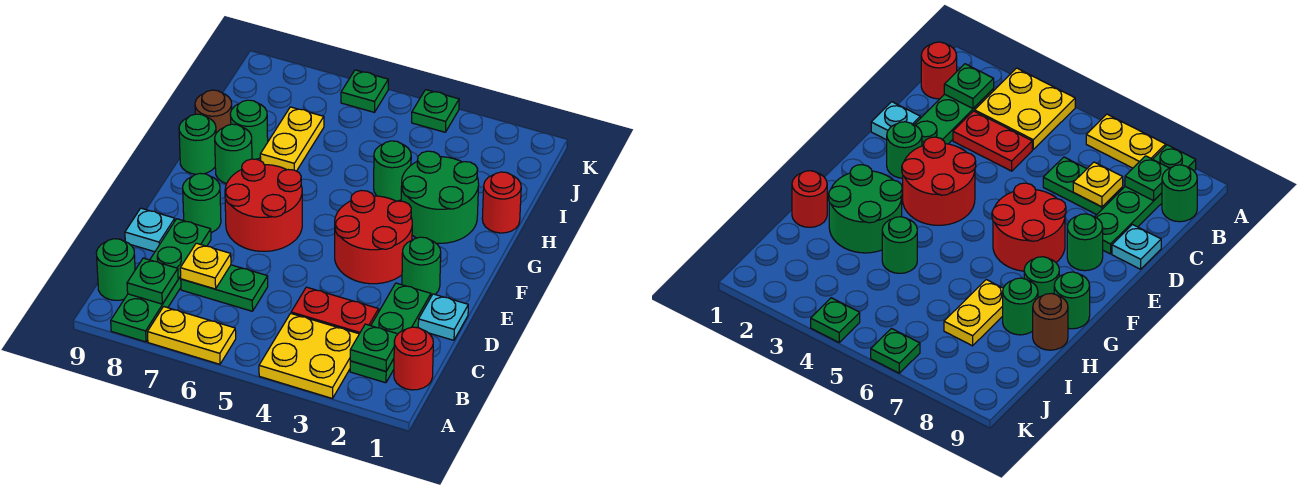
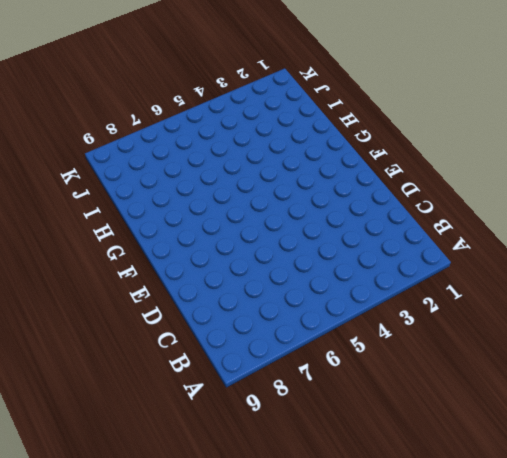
none -> yellow plate A3:B4 level 1
none -> yellow plate A6:A7 level 1
none -> green plate A8:D8 level 1

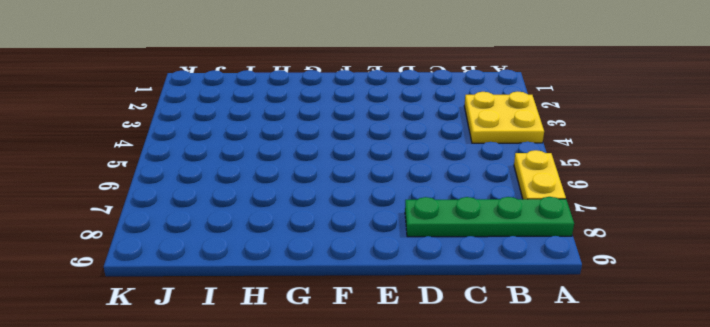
none -> red round brick B1 level 1
none -> green plate B2:D2 level 1
none -> green round brick B9 level 1

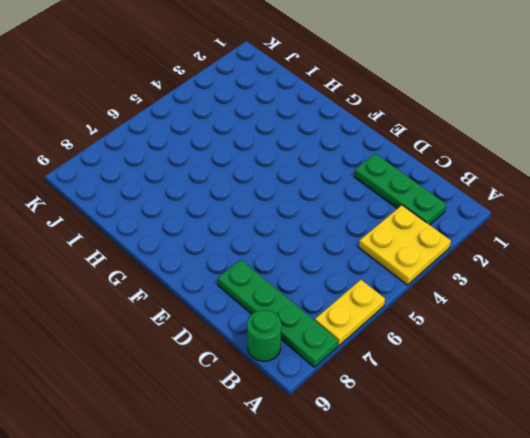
none -> red round brick B1 level 1
none -> red plate C3:C4 level 1
none -> green plate C6:C7 level 1

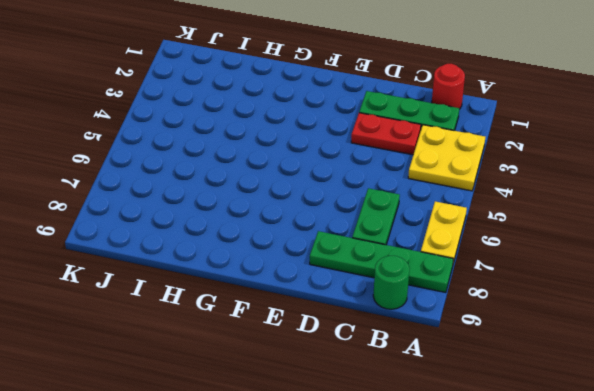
red plate C3:D3 level 1 -> red plate C3:C4 level 1
none -> cyan plate D1 level 1
none -> cyan plate D9 level 1
none -> green round brick E2 level 1

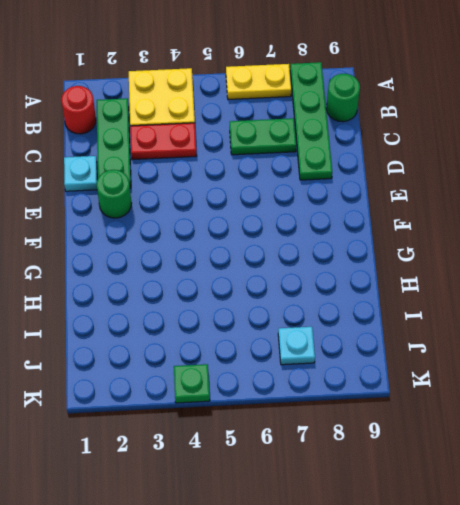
cyan plate J7 level 1 -> cyan plate D9 level 1
none -> red round brick E3:F4 level 1
none -> red round brick E6:F7 level 1
none -> green round brick E8 level 1

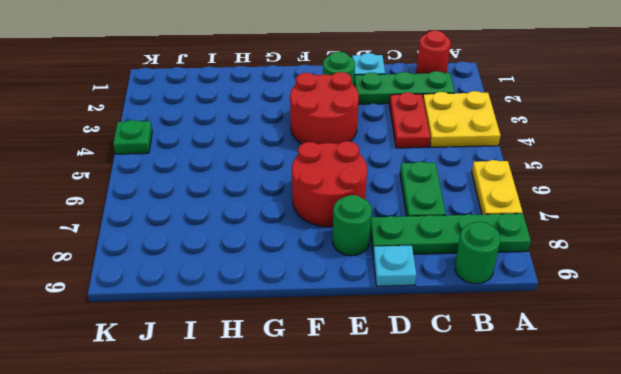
none -> green round brick G2:H3 level 1
none -> green round brick G8 level 1
none -> green round brick G9 level 1

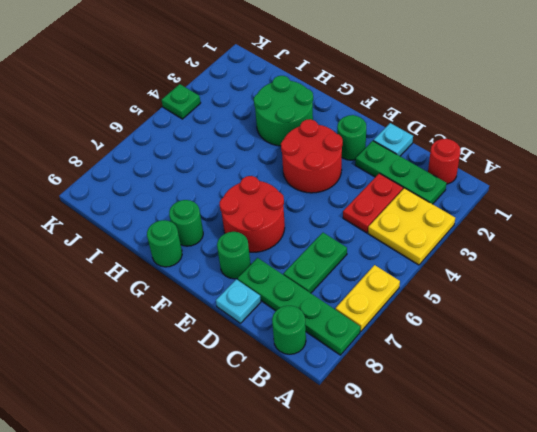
none -> red round brick H1 level 1
none -> green round brick H4 level 1
none -> yellow plate H7:I7 level 1

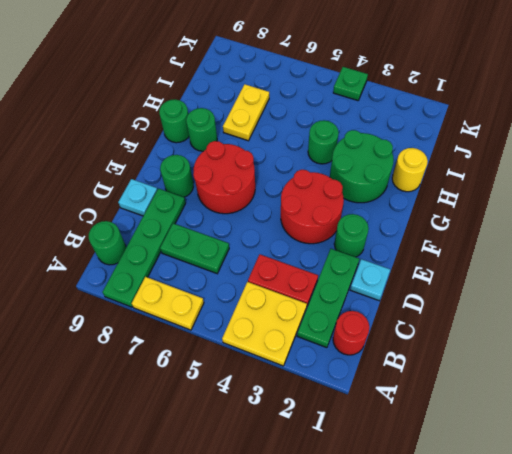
yellow round brick H1 level 1 -> red round brick H1 level 1
none -> green round brick H8 level 1
none -> brown round brick H9 level 1
none -> green plate K6 level 1

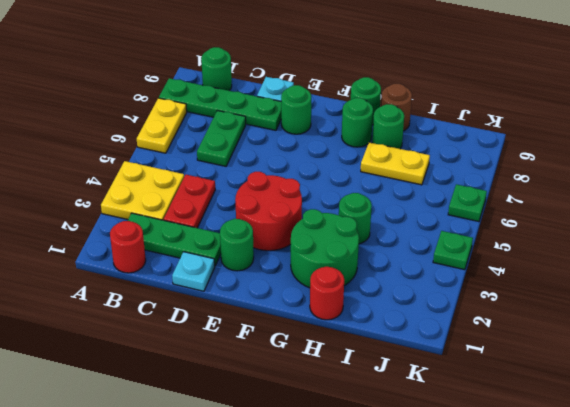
none -> red round brick E6:F7 level 1
none -> green plate B2 level 2
none -> green plate B8 level 2

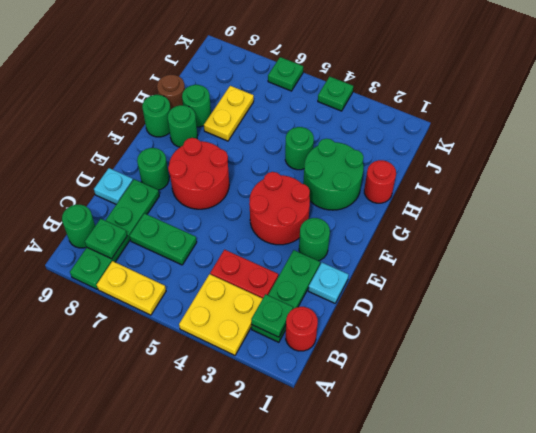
none -> yellow plate C7 level 2

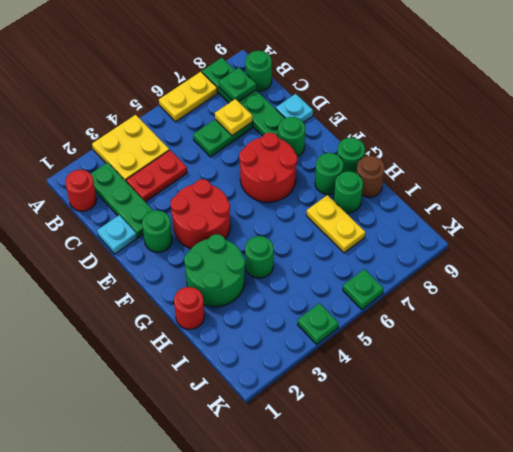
none -> green plate B2 level 2

